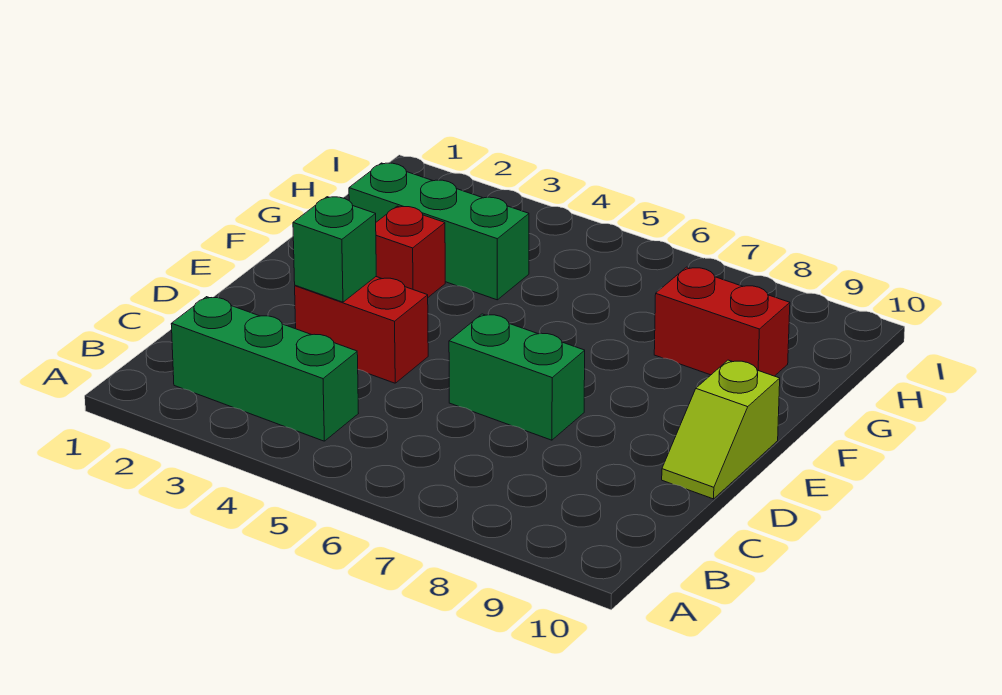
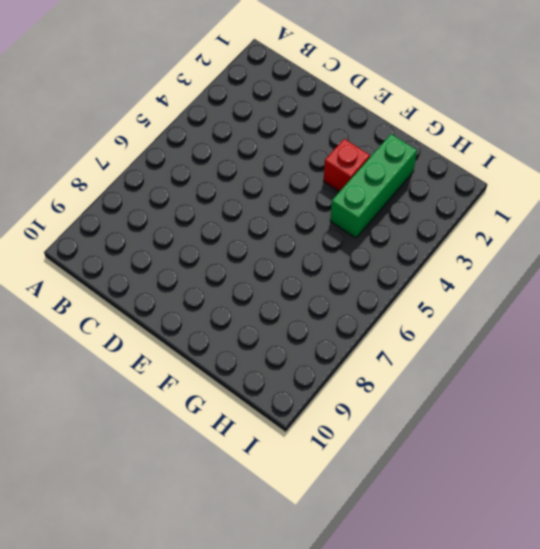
none -> green brick B2:B4 level 1
none -> red brick D3:D4 level 1

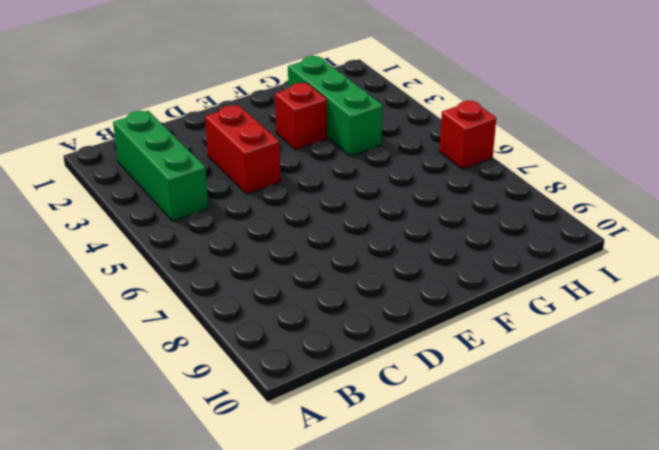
red brick I6 level 1 -> none
none -> green brick D6:D7 level 1
none -> lime slope D10:E10 level 1 top E

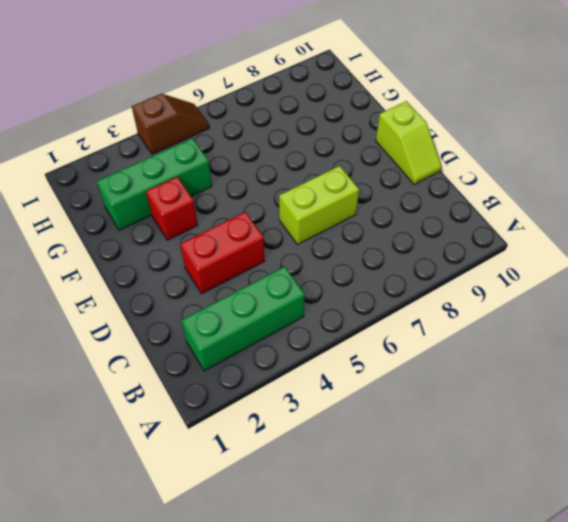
lime brick D6:D7 level 1 -> green brick D6:D7 level 1
brown slope I4:I5 level 1 top 4 -> none
none -> red brick G8:G9 level 1
none -> green brick D3 level 2

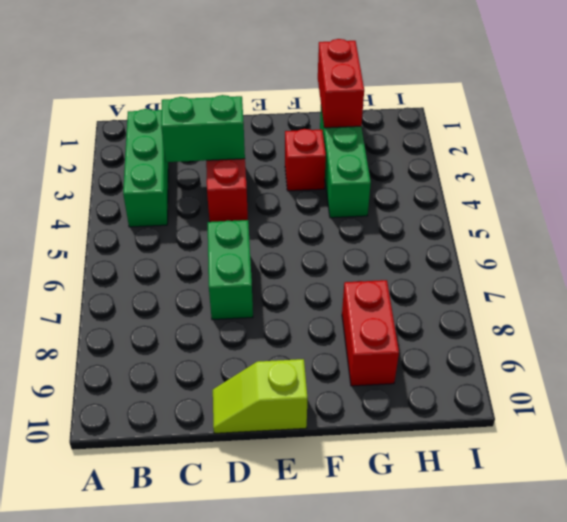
green brick C3:D3 level 2 -> green brick D3 level 2
red brick G1:G2 level 2 -> none

